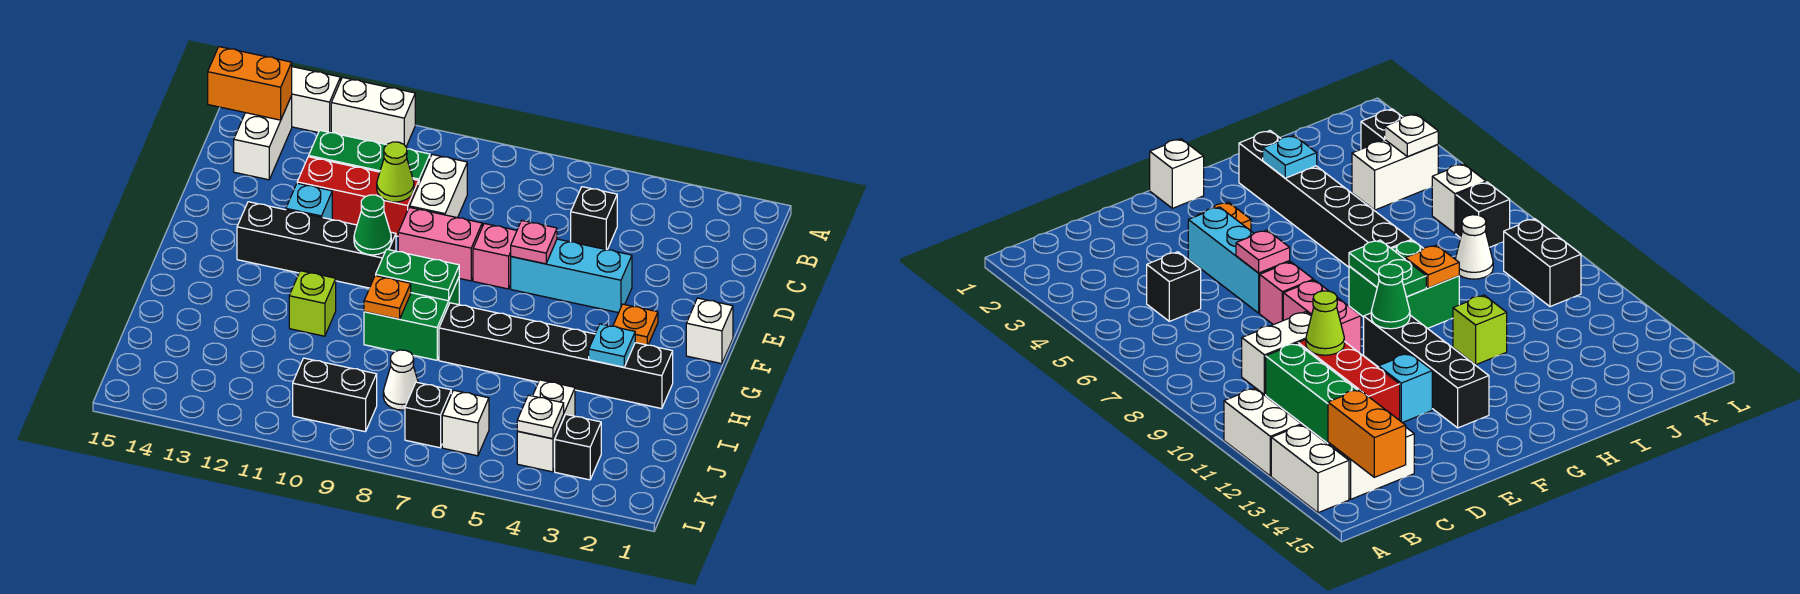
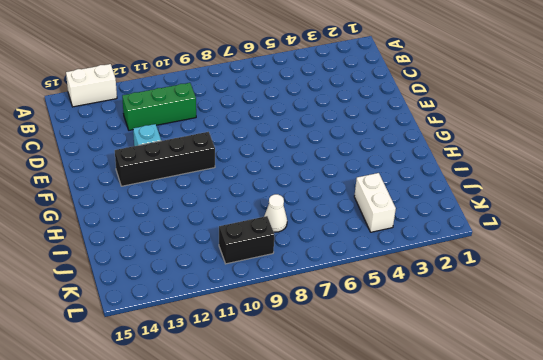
none -> white brick A11:A12 level 1
none -> white brick B14:C14 level 1
none -> black brick C5 level 1
none -> white brick C9:D9 level 1

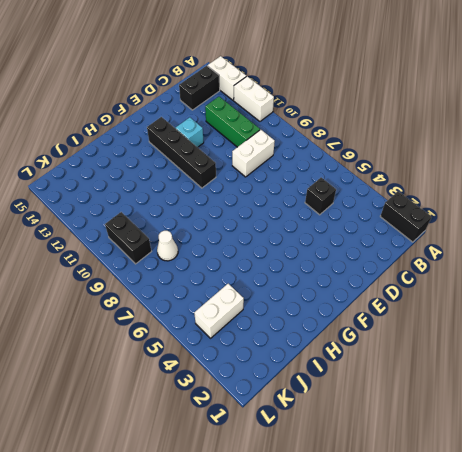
black brick A1:A2 level 1 -> none
black brick B14:C14 level 1 -> white brick B14:C14 level 1
none -> red brick D10:D12 level 1
none -> cyan brick E4:E6 level 1
none -> pink brick E7 level 1
none -> pink brick E8:E9 level 1

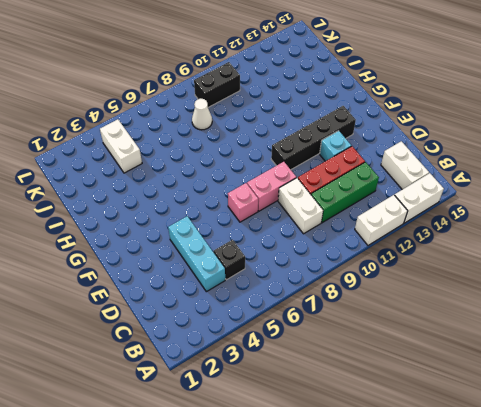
cyan brick C4:E4 level 1 -> cyan brick E4:E6 level 1
none -> white brick F1 level 1
none -> orange plate F3 level 1
none -> green brick G8:H9 level 1
none -> black brick H2:H7 level 1

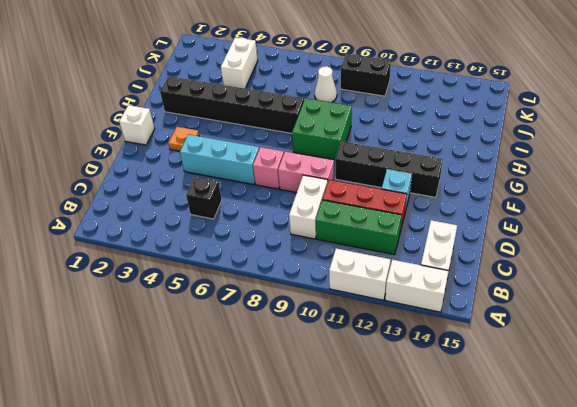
none -> lime brick H11 level 1
none -> black brick K3 level 1
none -> white brick K6 level 1
none -> black brick K7 level 1

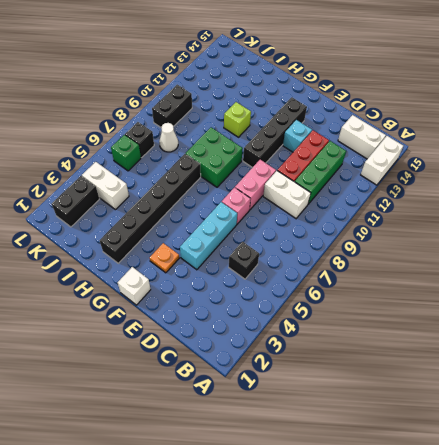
black brick K2:K3 level 1 -> black brick K3 level 1
green brick K6 level 1 -> white brick K6 level 1
none -> white brick A11:A12 level 1
none -> orange brick B14:B15 level 2
none -> lime cone D10 level 2
none -> pink plate E6 level 2

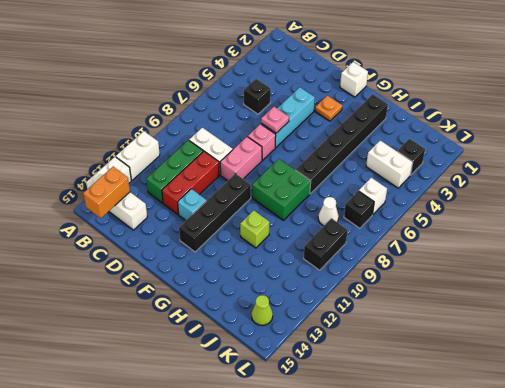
lime cone K14 level 1 -> lime cone D10 level 2
none -> green cone F10 level 2
none -> green plate G8:G9 level 2
none -> cyan plate H3 level 2
none -> orange plate H9 level 2

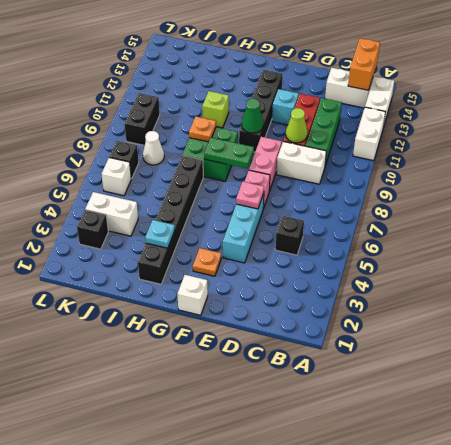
green plate F8:G8 level 2 -> green plate G8:G9 level 2
none -> white plate K4 level 2

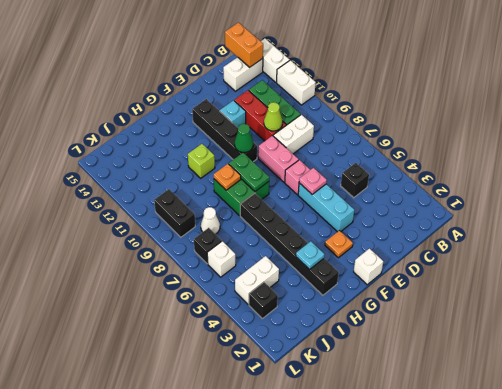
none -> white plate K4 level 2

